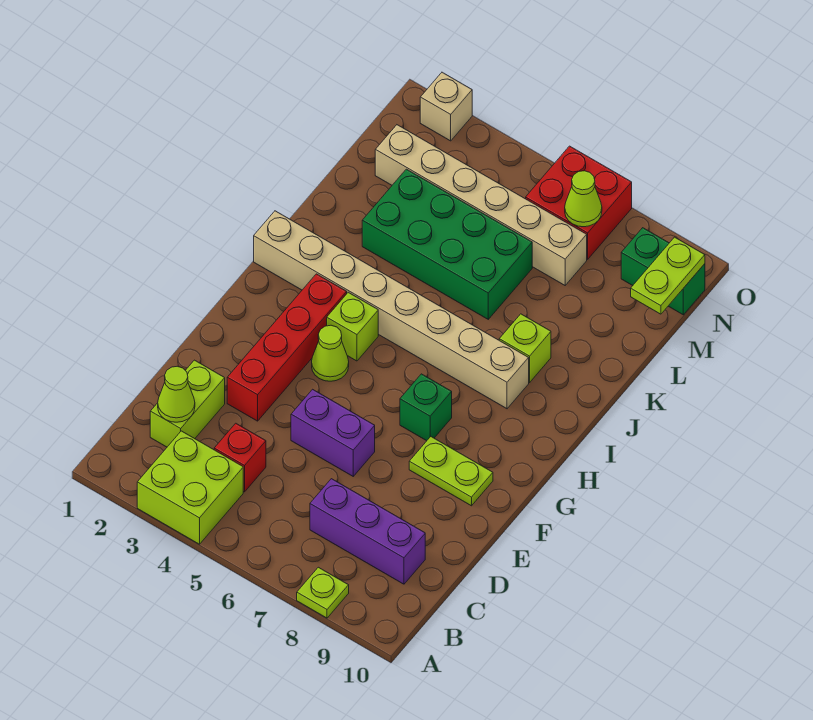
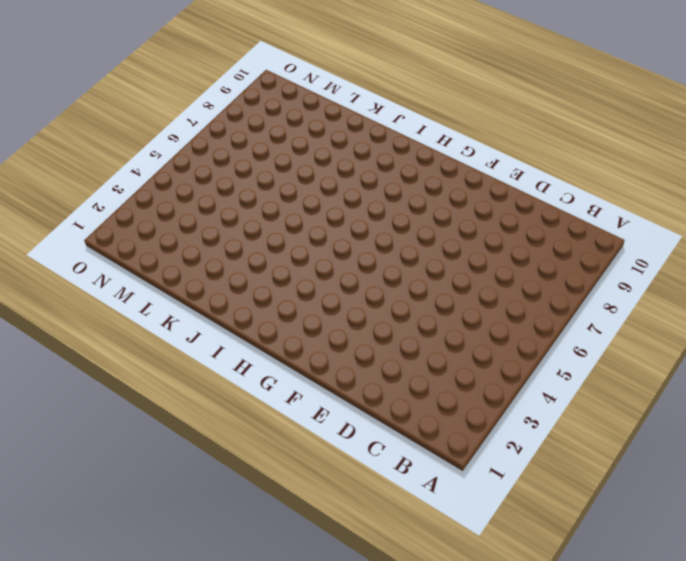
none -> lime brick A3:B4 level 1
none -> lime plate A8 level 1
none -> lime brick C2:D2 level 1

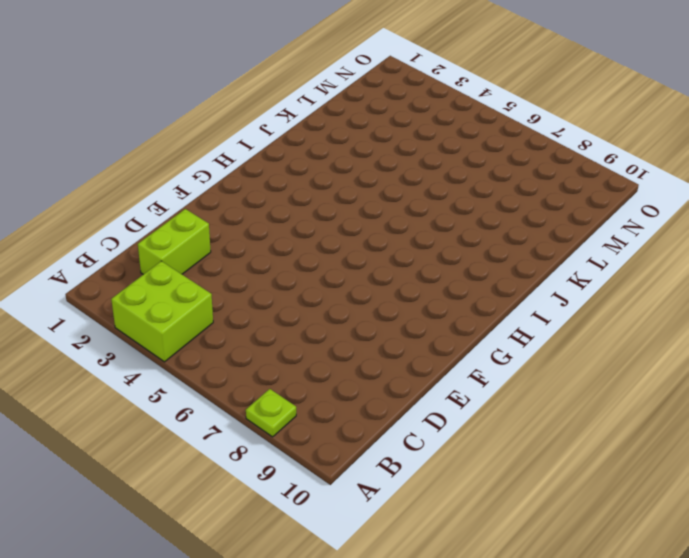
none -> red brick C4 level 1
none -> purple brick C7:C9 level 1
none -> red brick E3:H3 level 1

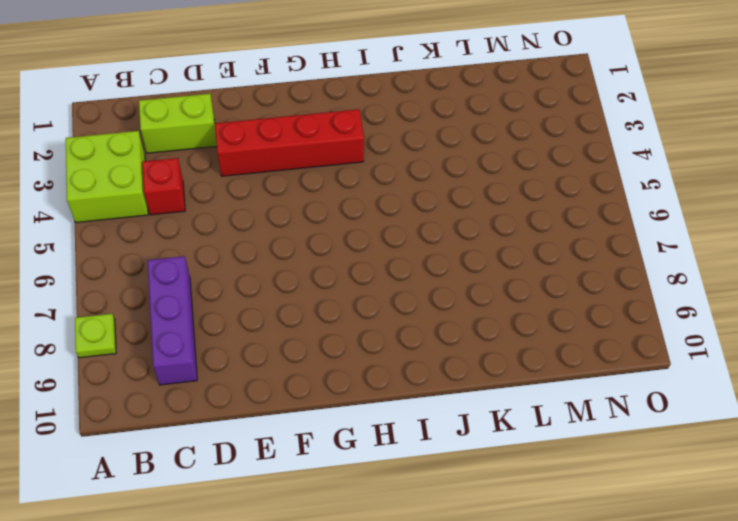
none -> purple brick E5:E6 level 1
none -> lime plate F8:F9 level 1
none -> lime cone G4 level 1

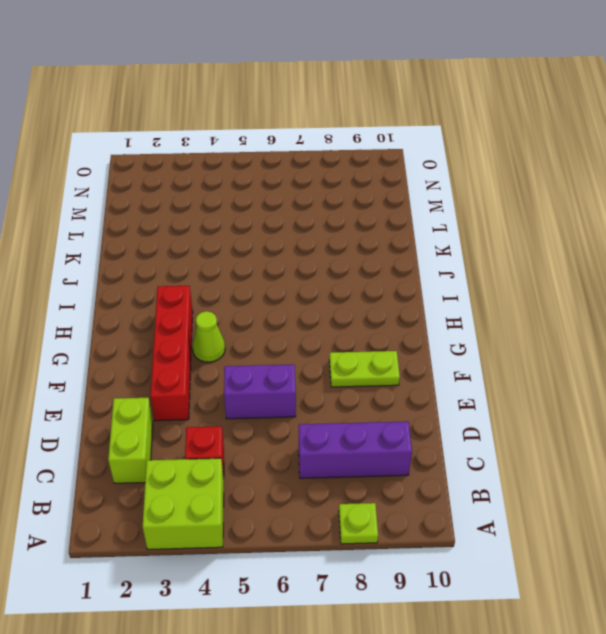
none -> green brick G7 level 1
none -> lime brick H4 level 1
none -> tan brick I1:I8 level 1

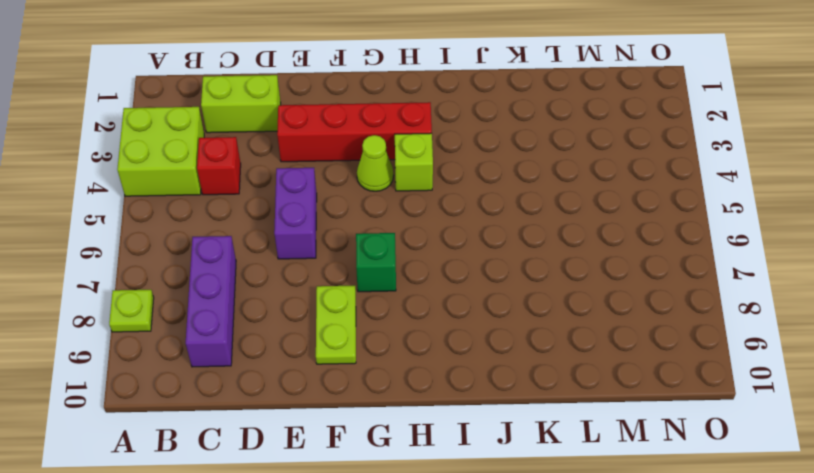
none -> tan brick I1:I8 level 1
none -> lime brick J8 level 1
none -> green brick K3:L6 level 1

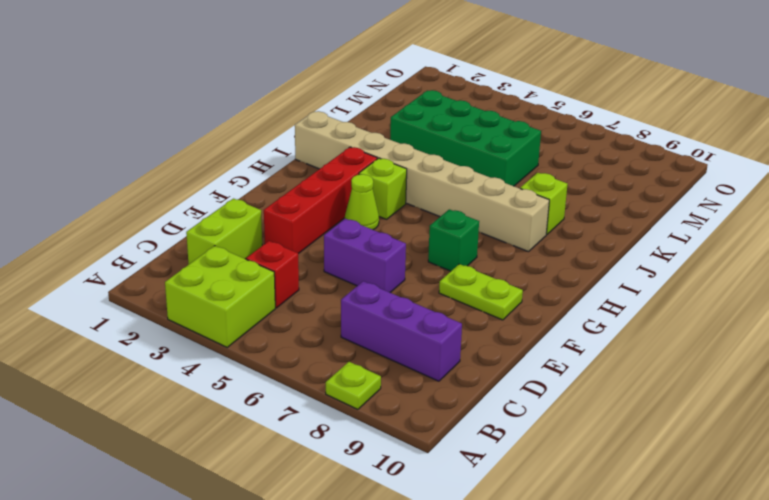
none -> tan brick M2:M7 level 1
none -> red brick N6:O7 level 1
none -> green brick N9:N10 level 1

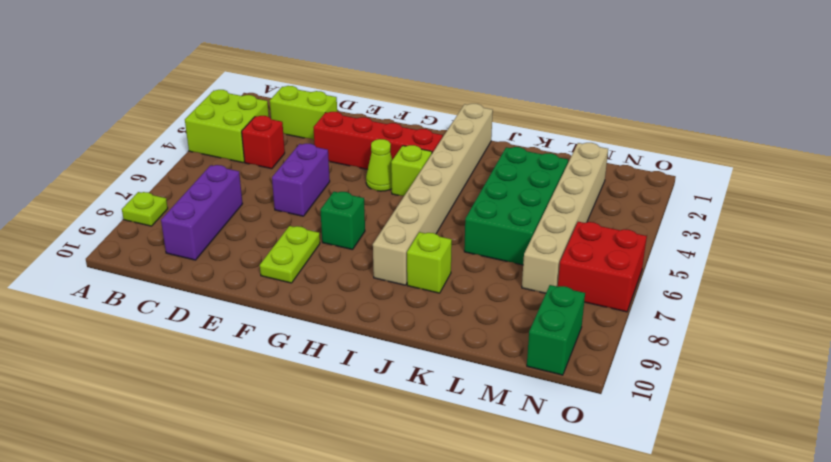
none -> tan brick O2 level 1
none -> lime cone C2 level 2
none -> lime plate M10:N10 level 2

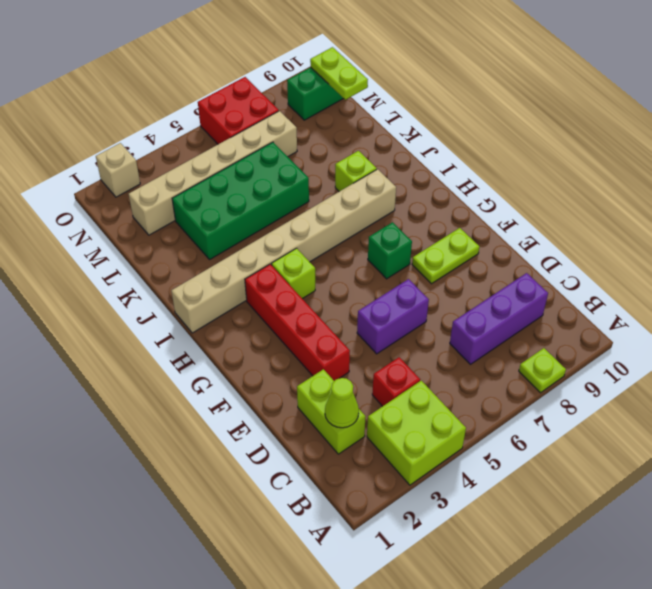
none -> lime cone G4 level 1
none -> lime cone N7 level 2

